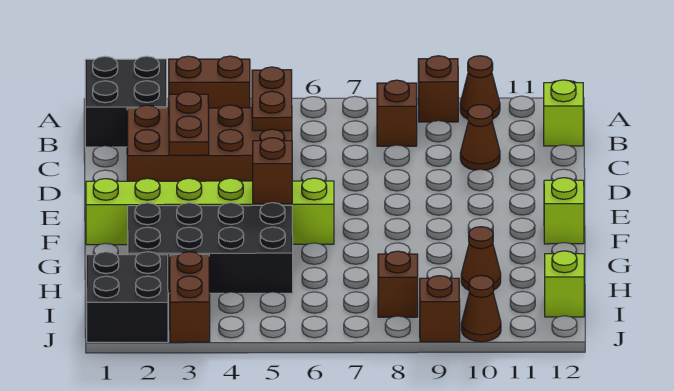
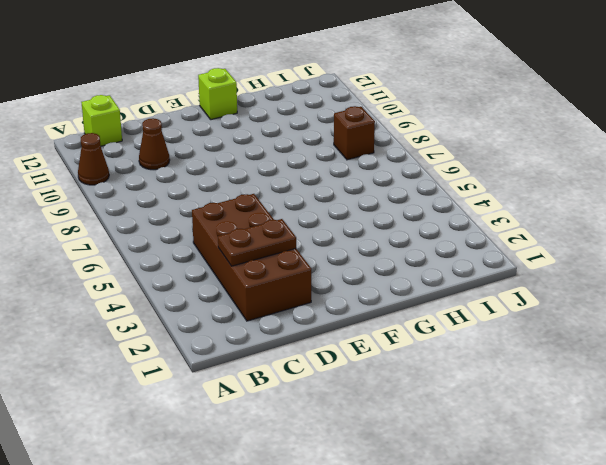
none -> black brick A1:B2 level 1
none -> brown brick A3:A4 level 1
none -> brown brick A9 level 1

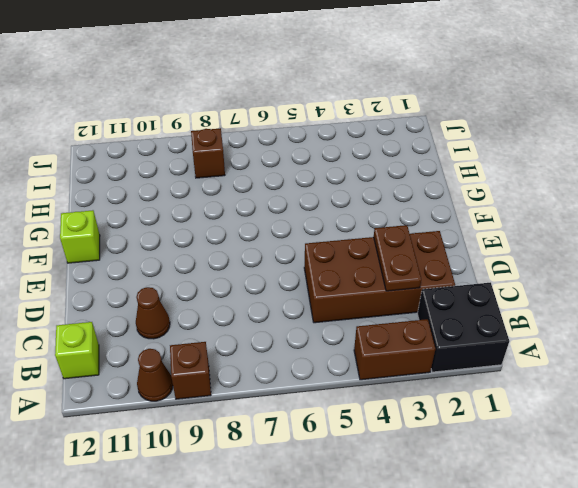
none -> brown brick B8 level 1
none -> lime brick F1:F6 level 1
none -> black brick G2:H5 level 1

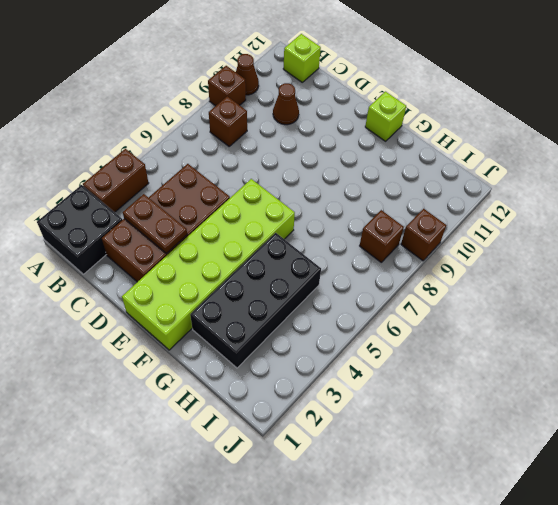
lime brick E1:F6 level 1 -> lime brick F1:F6 level 1
none -> brown cone H10 level 1
none -> black brick I1:J2 level 1
none -> brown brick I3:J3 level 1

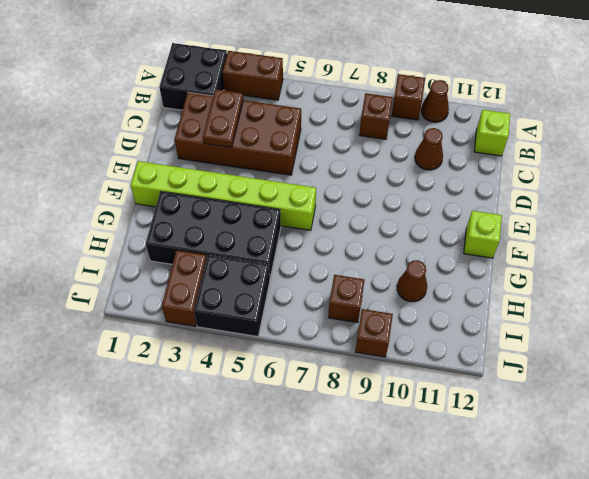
black brick I4:J5 level 1 -> black brick I1:J2 level 1
none -> lime brick I12 level 1
none -> brown cone J10 level 1
none -> brown plate B5:C5 level 2

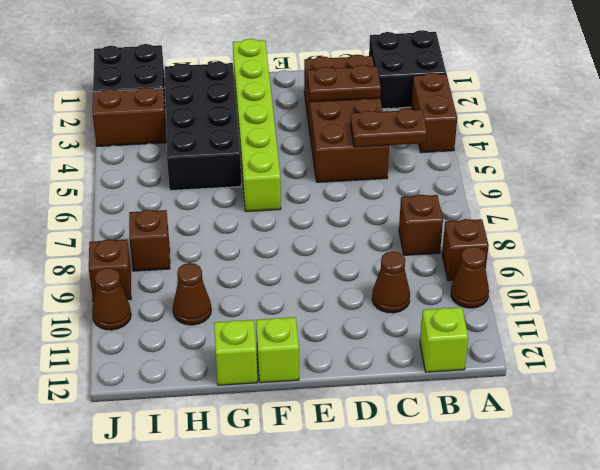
lime brick G12 level 1 -> lime brick I12 level 1
none -> brown brick F5 level 2

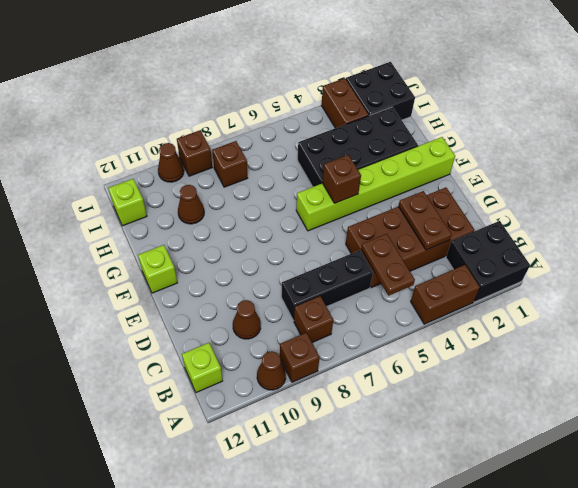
black brick C6:C8 level 1 -> none

